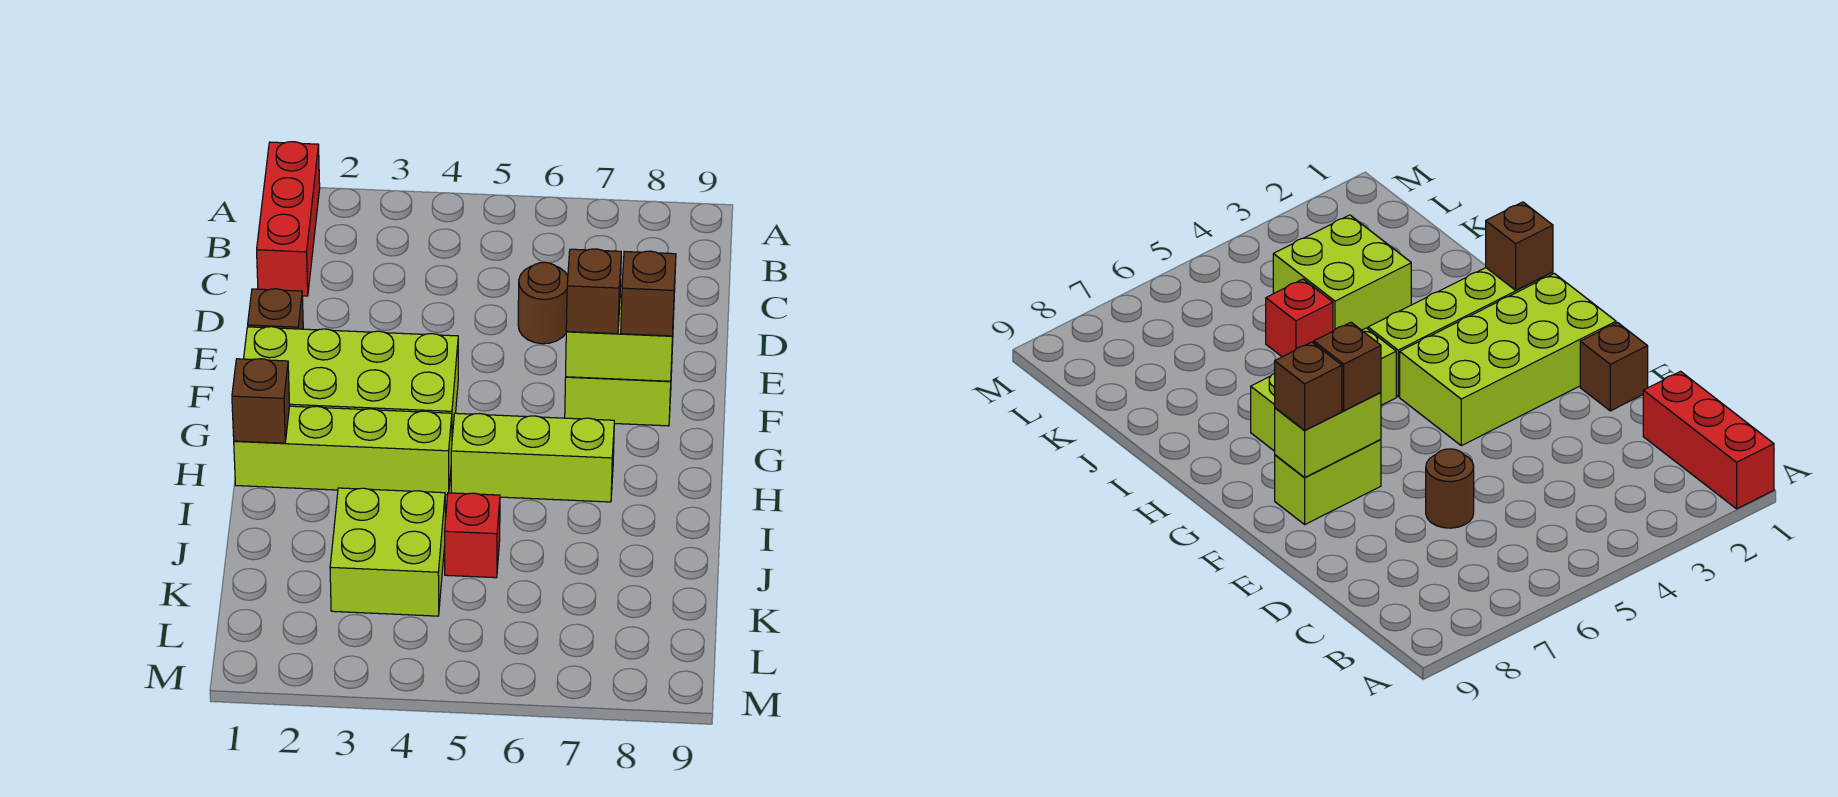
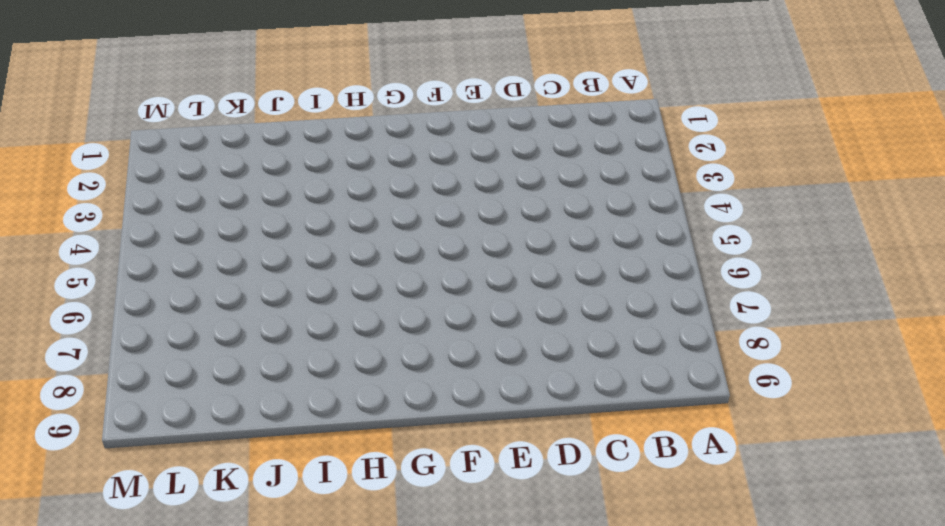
none -> red brick A1:C1 level 1
none -> brown round brick D6 level 1
none -> brown brick E1 level 1

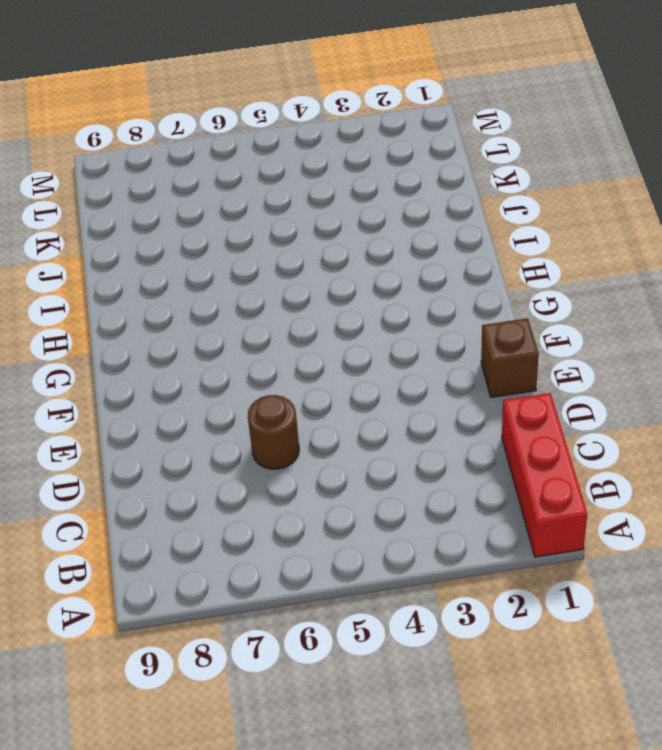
none -> lime brick F1:G4 level 1
none -> lime brick F7:F8 level 1
none -> lime brick H1:H4 level 1

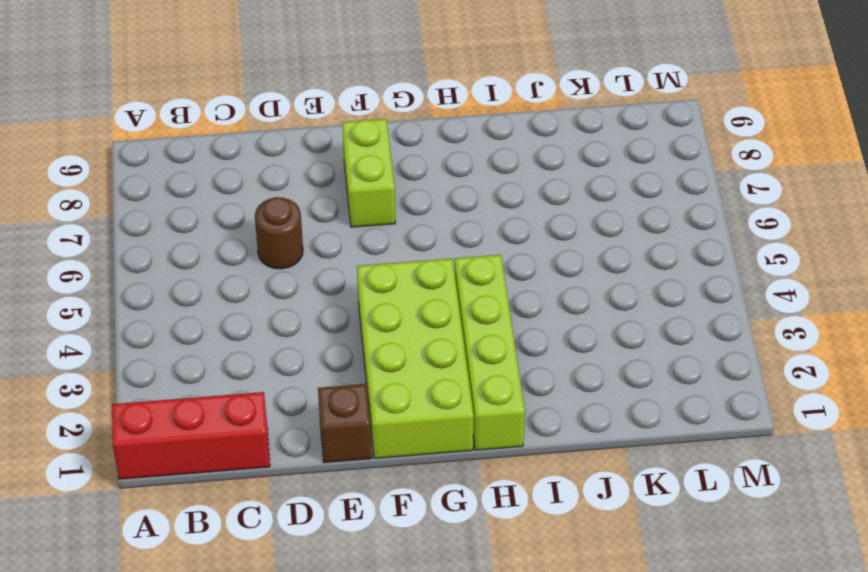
none -> lime brick H5:H7 level 1
none -> lime brick J3:K4 level 1
none -> red brick J5 level 1

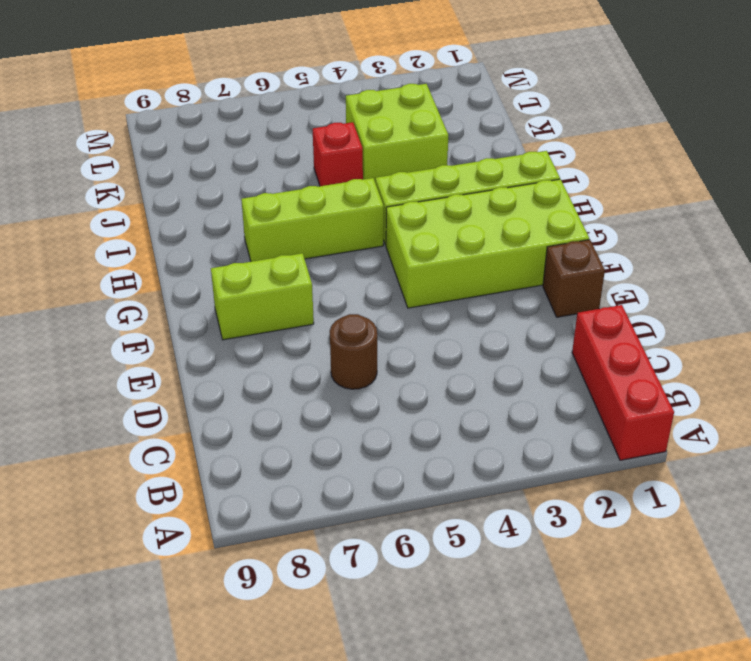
none -> lime brick F7:F8 level 2
none -> brown brick H1 level 2
none -> brown brick F7 level 3

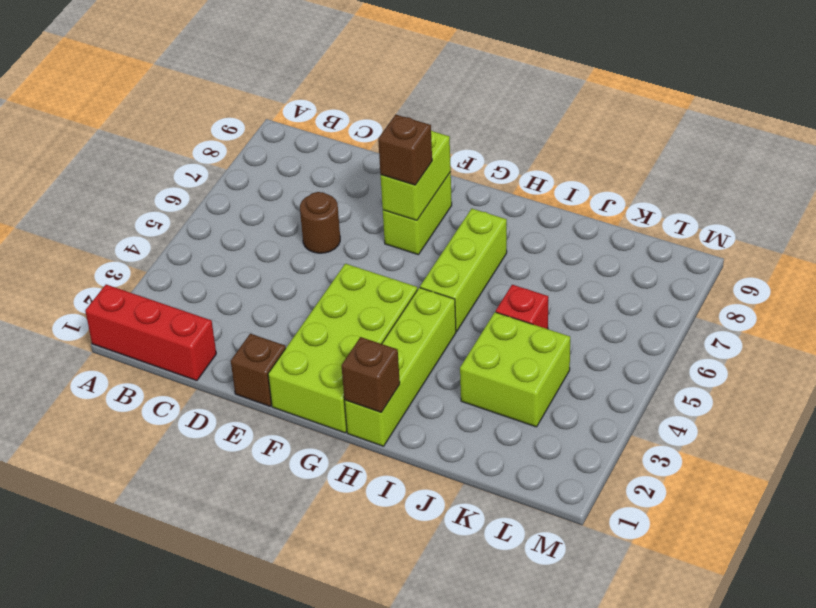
none -> brown brick F8 level 3

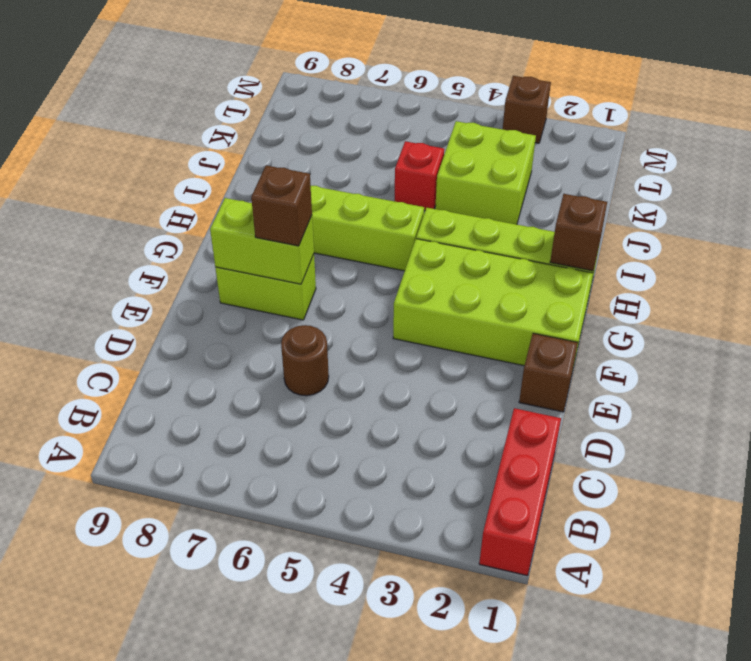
brown brick M3 level 1 -> brown brick F8 level 3

